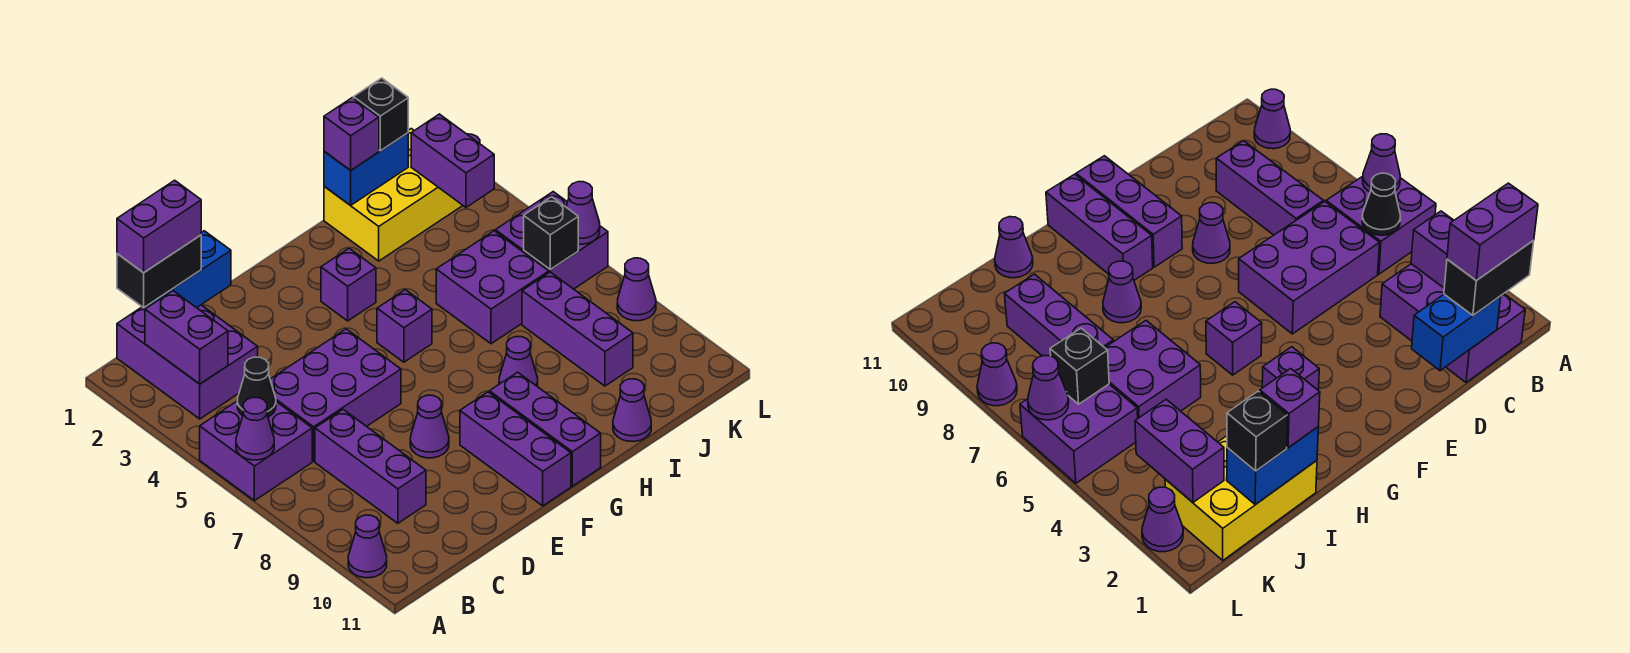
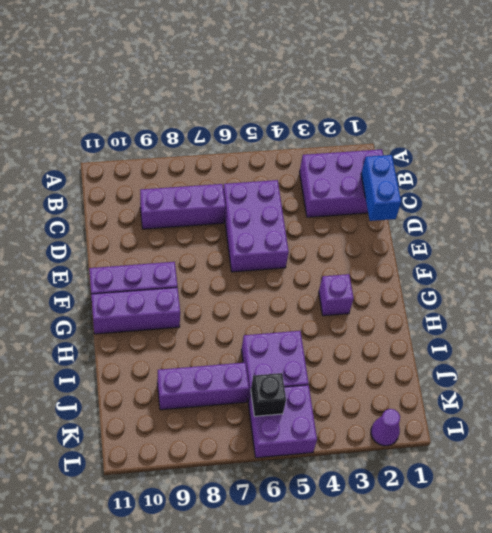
none -> purple brick A5:B6 level 1
none -> purple cone A10 level 1
none -> purple cone E8 level 1
none -> purple brick G5 level 1

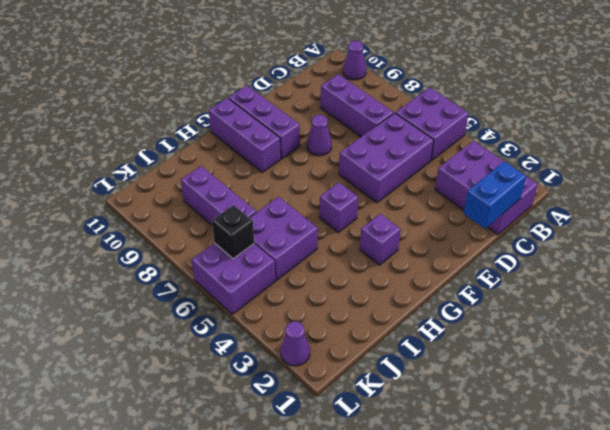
none -> purple cone H8 level 1
none -> yellow brick I1:K2 level 1
none -> purple cone I11 level 1
none -> purple cone L8 level 1

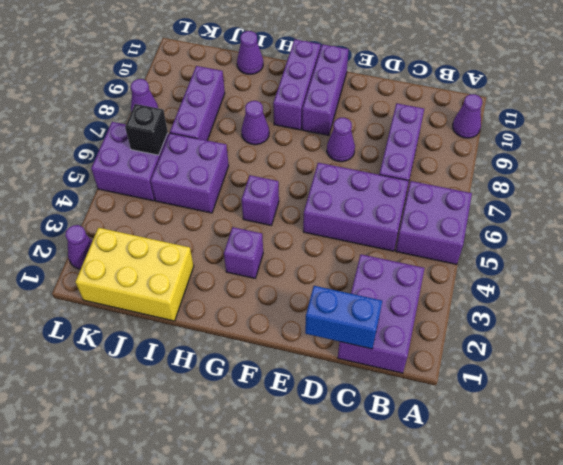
none -> purple cone A6 level 2
none -> purple brick B2:B3 level 2
none -> black cone B5 level 2
none -> blue brick I1:J1 level 2

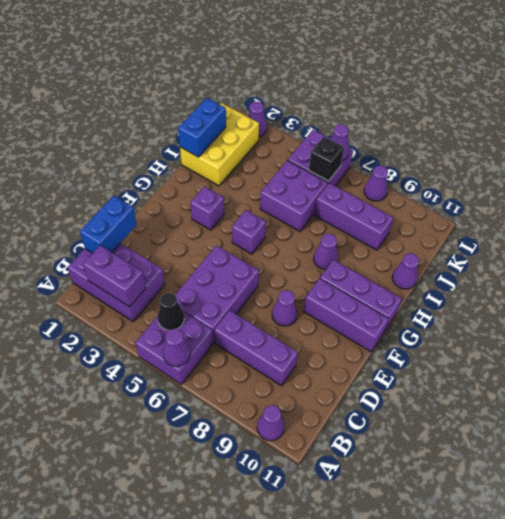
none -> purple brick K2:K3 level 2
none -> black brick B1:C1 level 3
none -> purple brick I1 level 3
none -> black brick J1 level 3

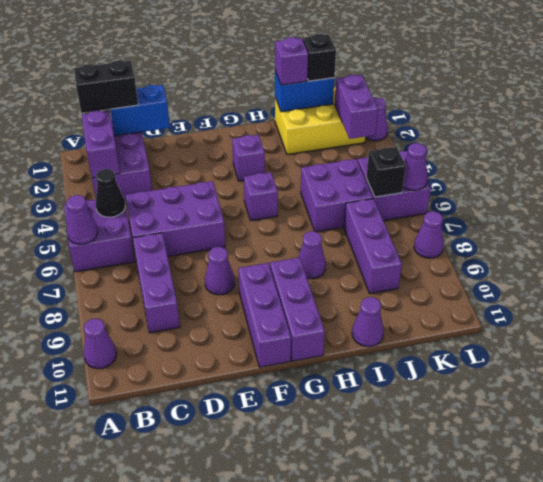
none -> purple brick B1:C1 level 4

